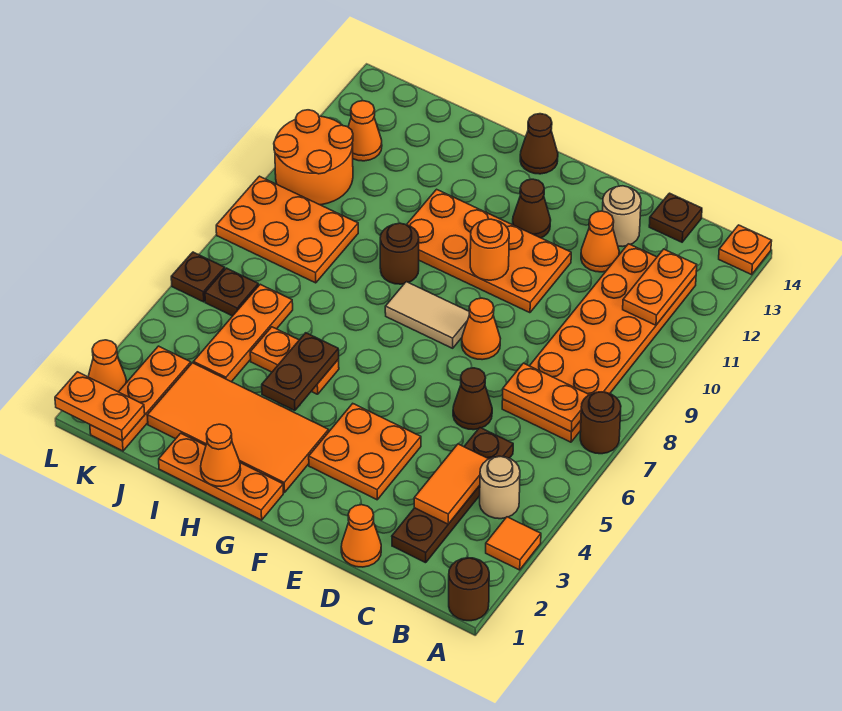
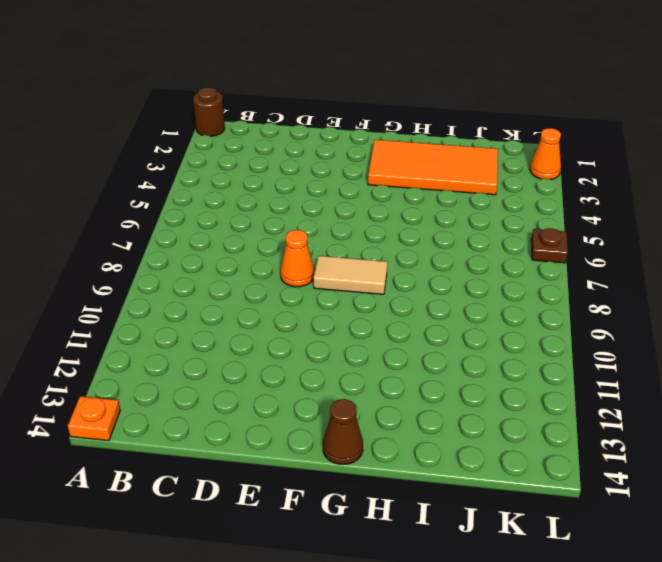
none -> orange tile A3 level 1
none -> brown round brick A7 level 1
none -> tan round brick B4 level 1
none -> orange plate B7:C12 level 1

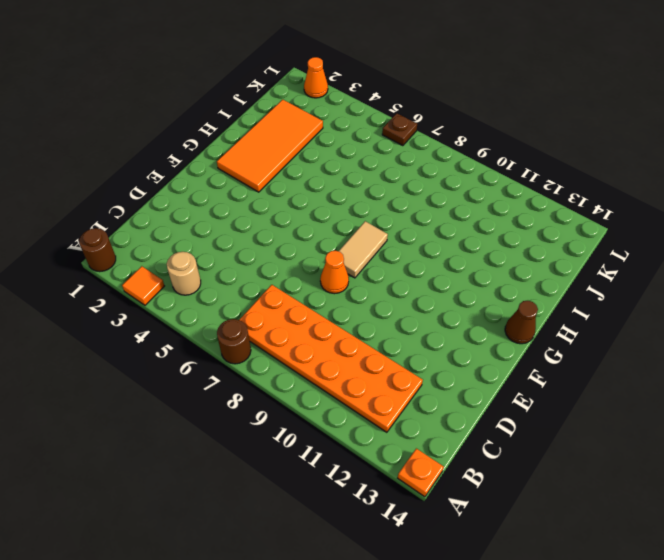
none -> brown plate C2:C5 level 1
none -> brown plate C14 level 1
none -> orange cone D1 level 1
none -> brown cone D6 level 1

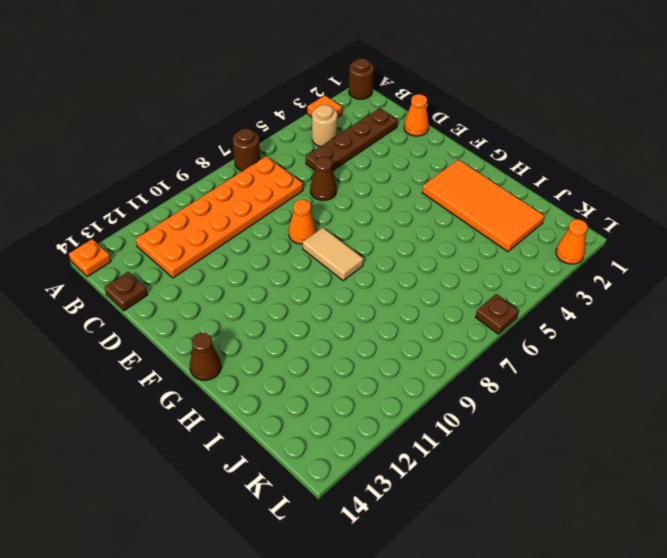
none -> orange cone D12 level 1
none -> tan round brick D13 level 1
none -> orange plate E3:F4 level 1
none -> orange plate E10:H11 level 1

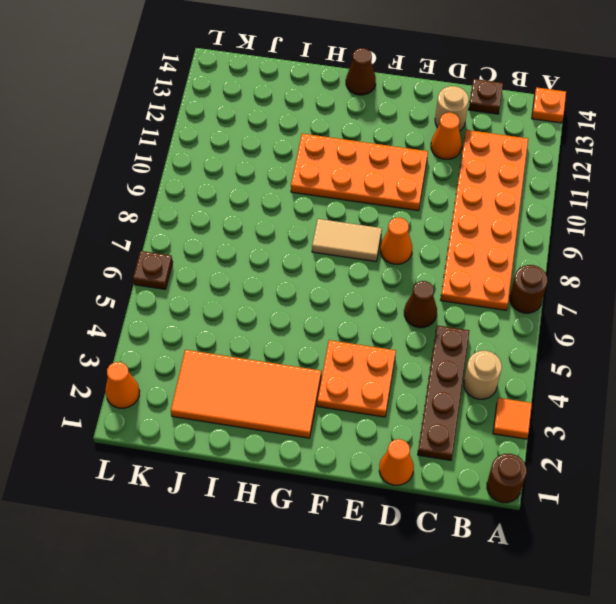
none -> brown cone F12 level 1
none -> orange plate G1:I1 level 1
none -> orange plate H5:I5 level 1
none -> brown round brick H9 level 1

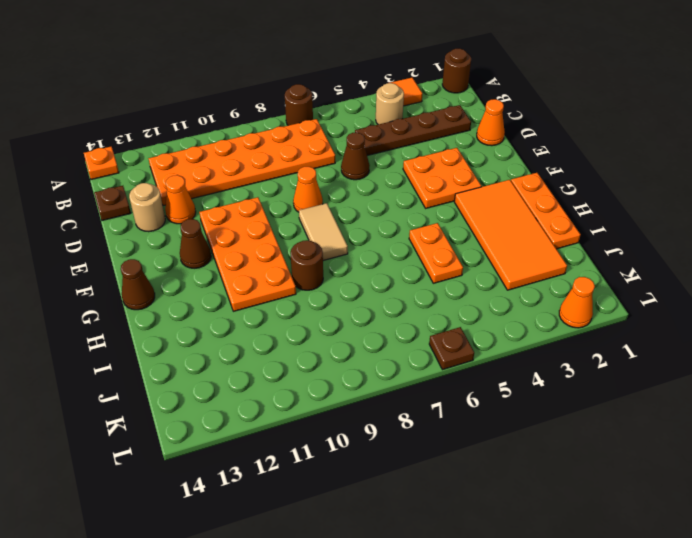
none -> orange plate J4:J6 level 1
none -> orange plate J8:L9 level 1
none -> orange plate K1:K3 level 1
none -> brown plate K6 level 1

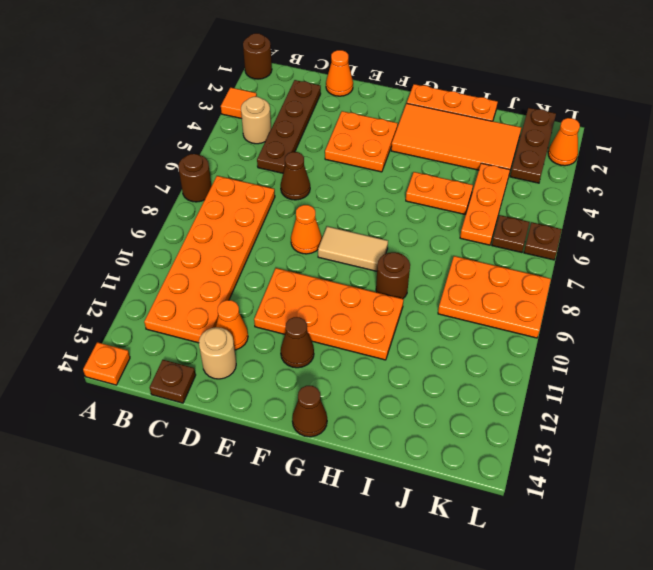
brown plate K1:K3 level 1 -> orange plate K1:K3 level 1
none -> orange round brick K10:L11 level 1
none -> orange cone K12 level 1
none -> orange plate B7:C7 level 2
none -> orange plate B11:B12 level 2

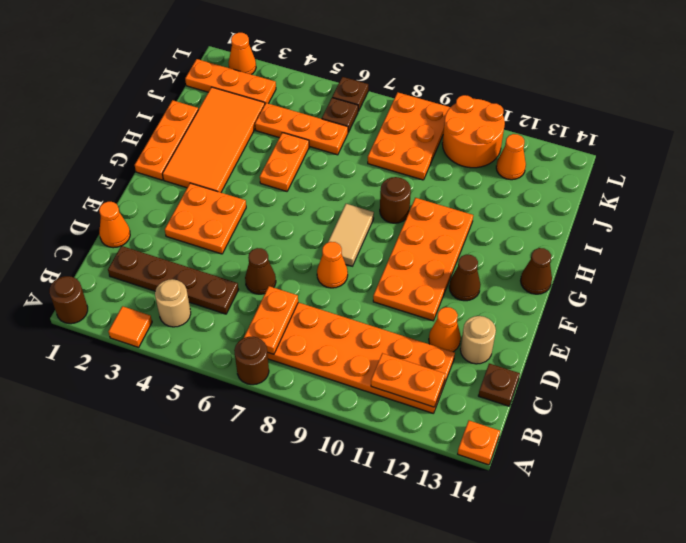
none -> orange tile C3:C4 level 2
none -> orange round brick F10 level 2
none -> orange cone H1 level 2
none -> brown plate H4:H5 level 2

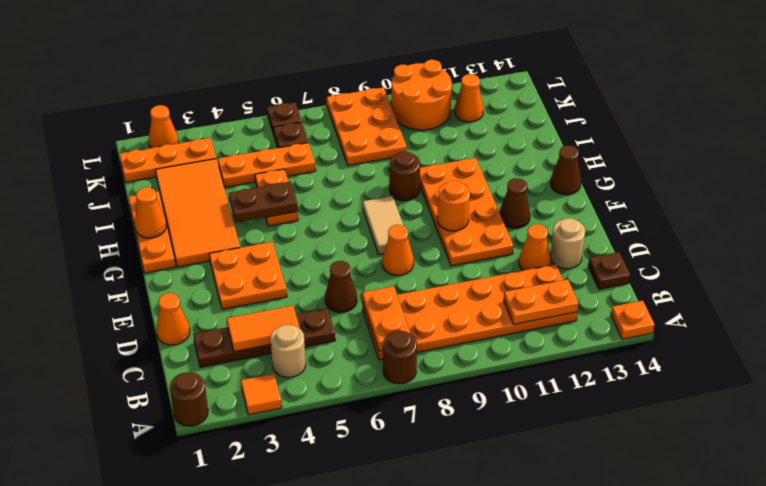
none -> orange plate K1:L1 level 2

